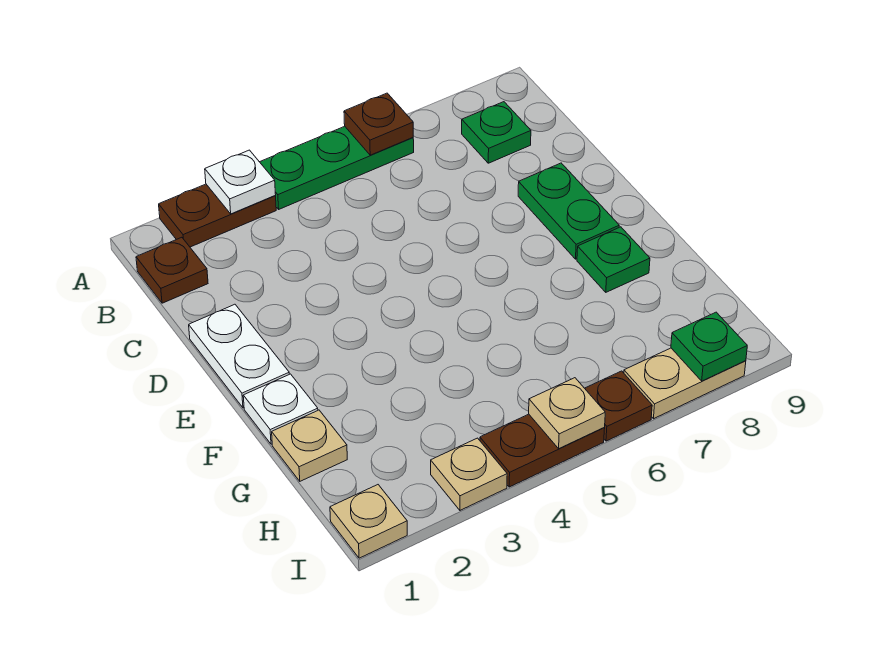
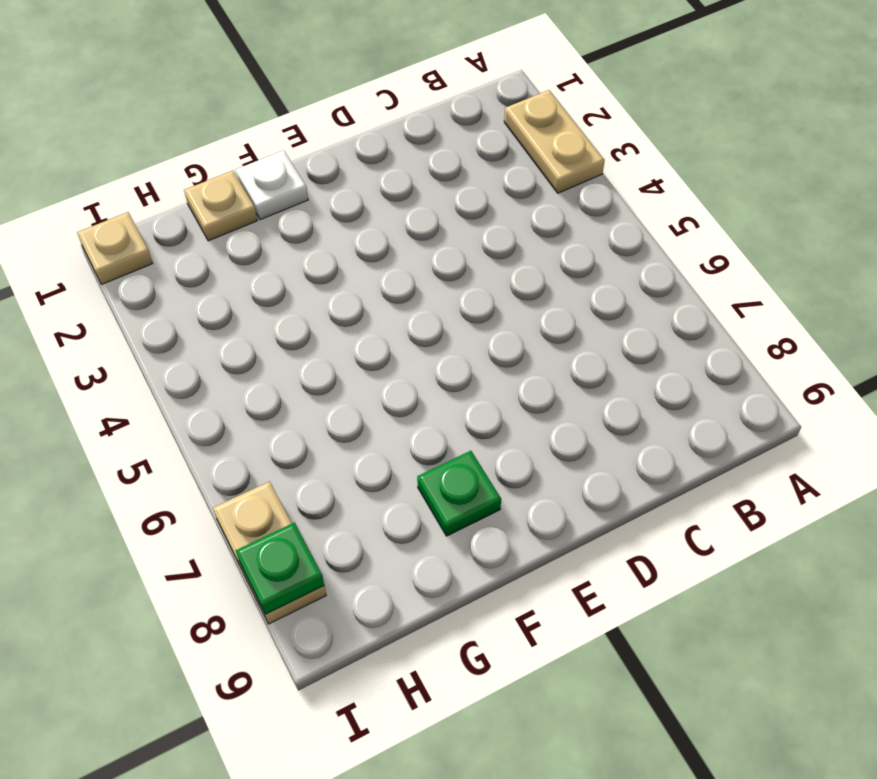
tan plate A2:A3 level 1 -> brown plate A2:A3 level 1
none -> green plate A4:A6 level 1
none -> brown plate B1 level 1
none -> green plate B8 level 1

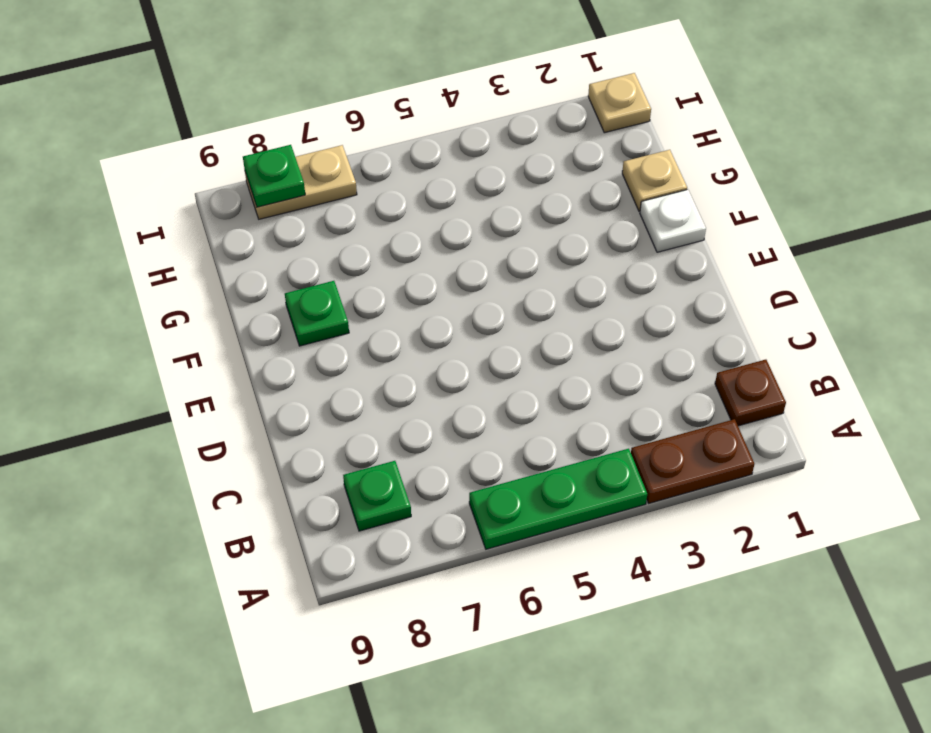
none -> white plate D1:E1 level 1
none -> green plate D8:E8 level 1
none -> tan plate I3 level 1

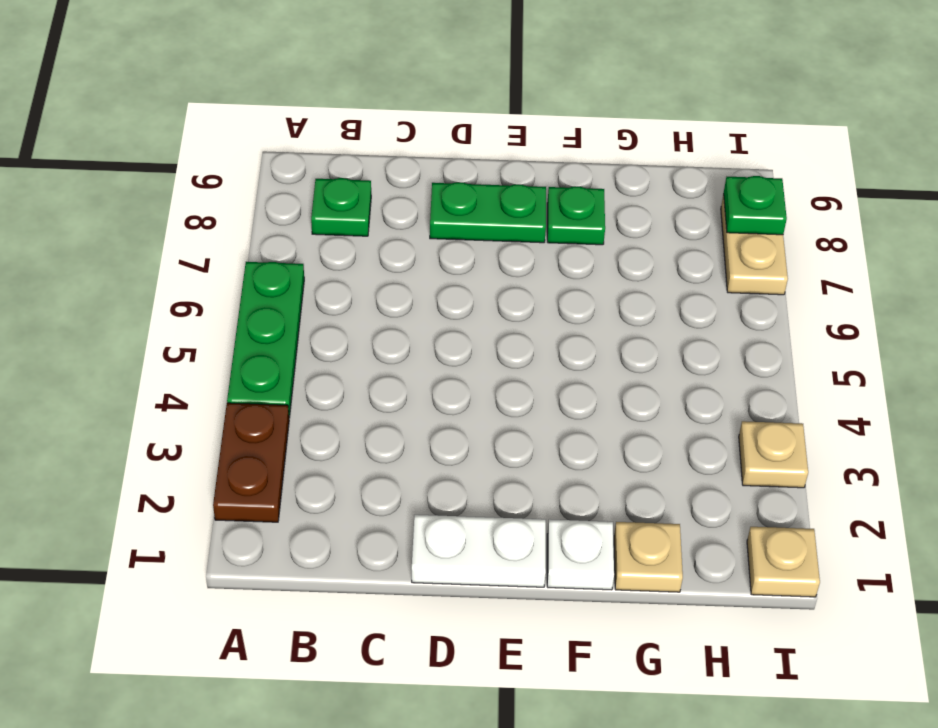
none -> brown plate B1 level 1
none -> brown plate I4:I5 level 1
none -> brown plate I6 level 1

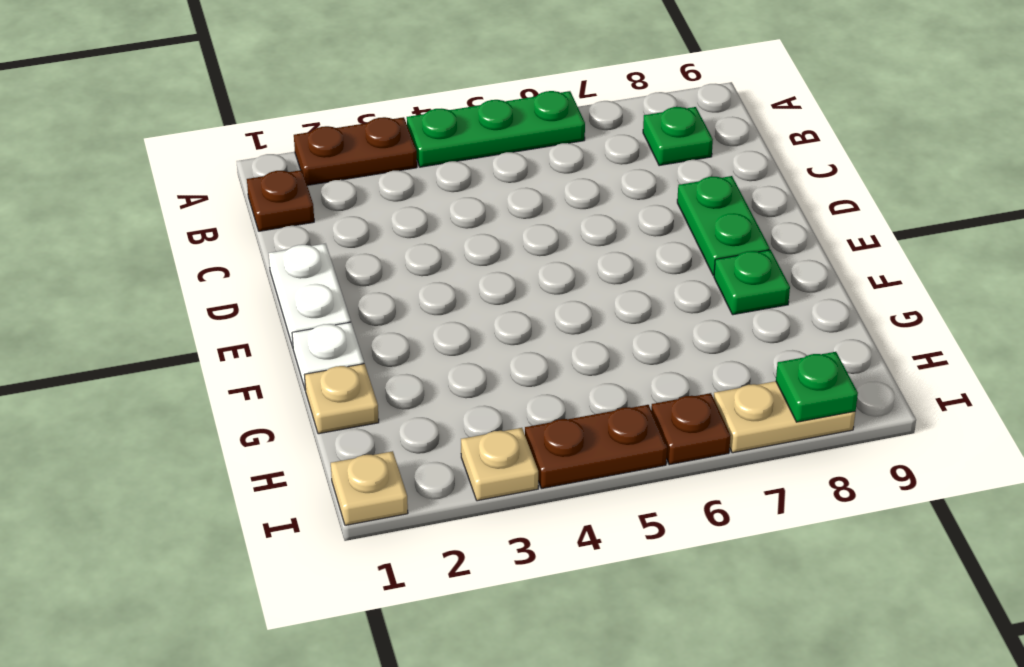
none -> white plate A3 level 2
none -> brown plate A6 level 2
none -> tan plate I5 level 2

